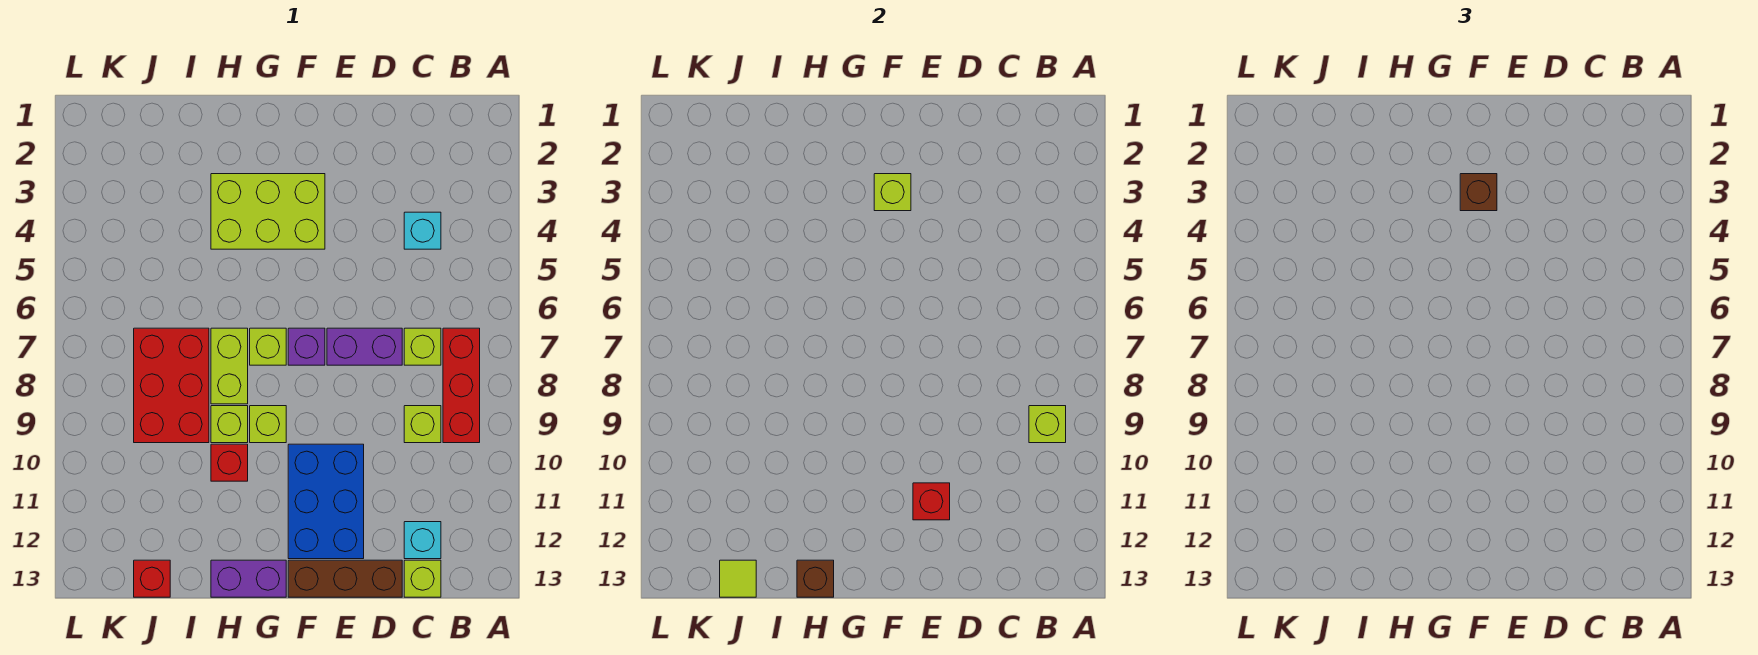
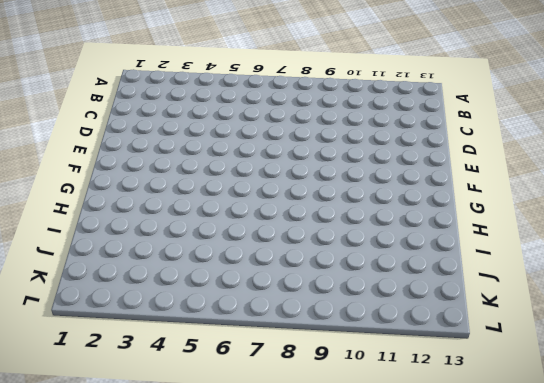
none -> red brick B7:B9 level 1
none -> cyan brick C4 level 1
none -> lime brick C7 level 1

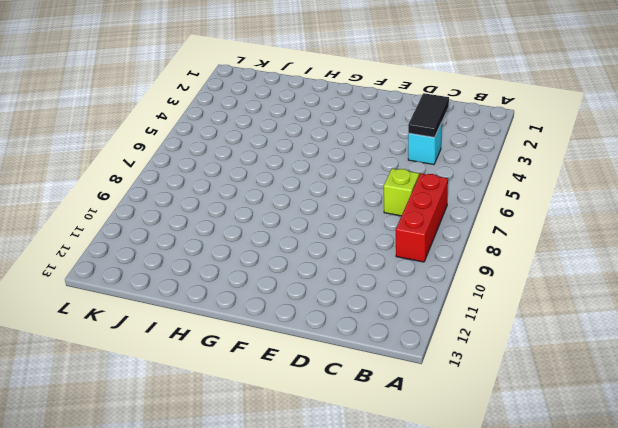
black tile C3:C4 level 2 -> none
none -> lime brick C9 level 1
none -> cyan brick C12 level 1
none -> lime brick C13 level 1

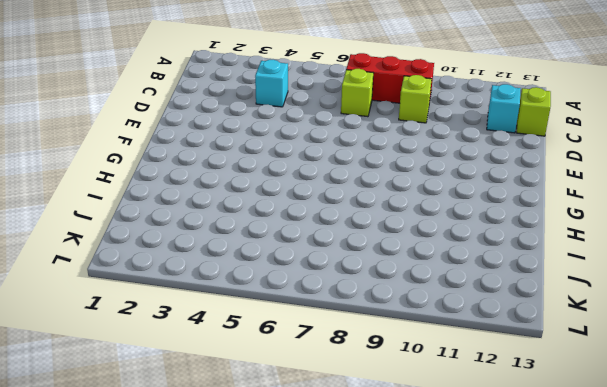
none -> purple brick D7:E7 level 1
none -> brown brick D13:F13 level 1
none -> blue brick E10:F12 level 1

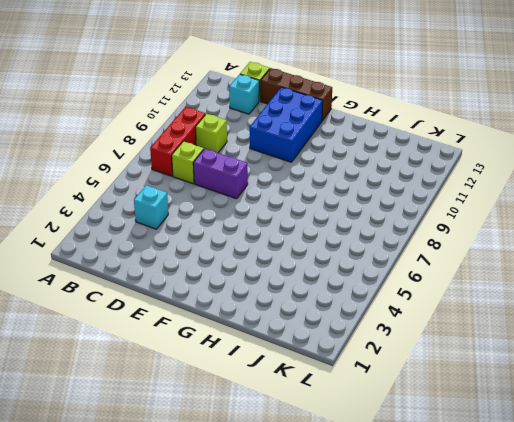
none -> lime brick F3:H4 level 1
none -> purple brick F7 level 1
none -> lime brick G7 level 1

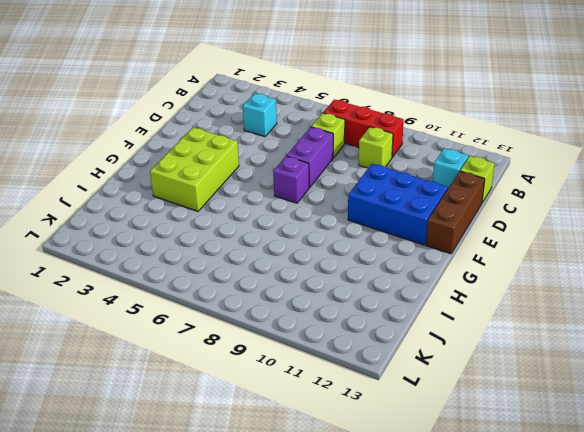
none -> lime brick G7 level 1
none -> lime brick G9 level 1
none -> purple brick G13:H13 level 1

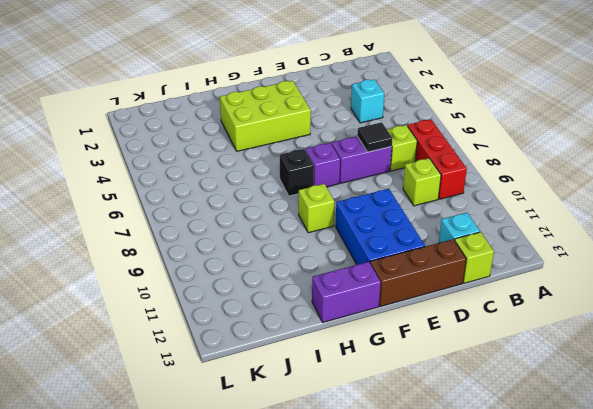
black tile D7 level 2 -> none
black brick G7 level 1 -> lime brick G7 level 1
none -> lime brick H7:H8 level 1
none -> lime brick H9 level 1
none -> red brick H10 level 1

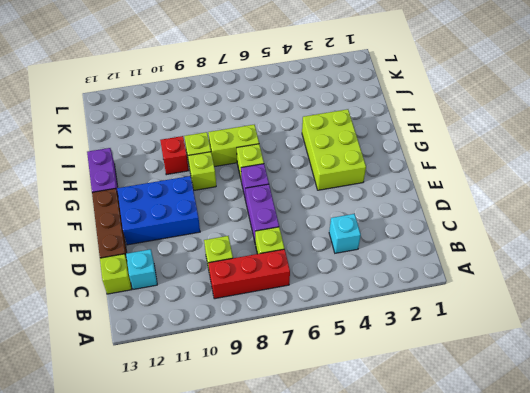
none -> red brick I7:J9 level 1
none -> red brick J13 level 1
none -> lime brick B9 level 2

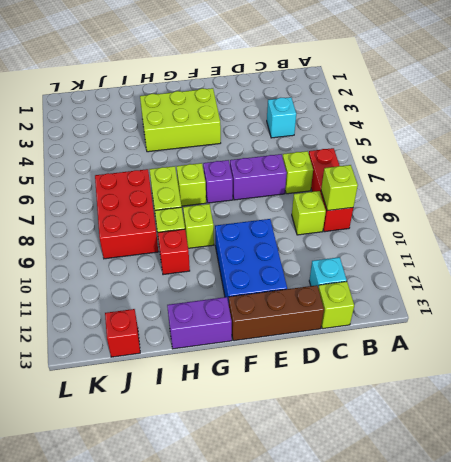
none -> red brick E11 level 2
none -> lime brick F3 level 2
none -> brown brick H13 level 2

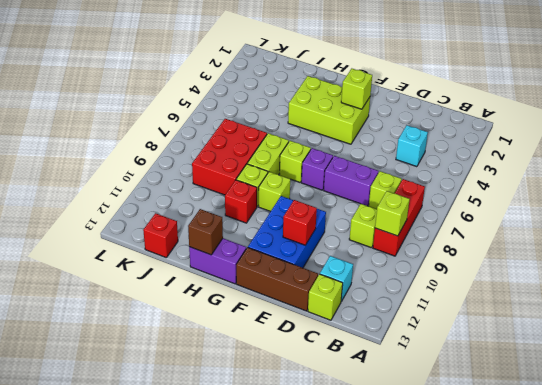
none -> lime tile J13 level 2
none -> brown brick F3 level 3

